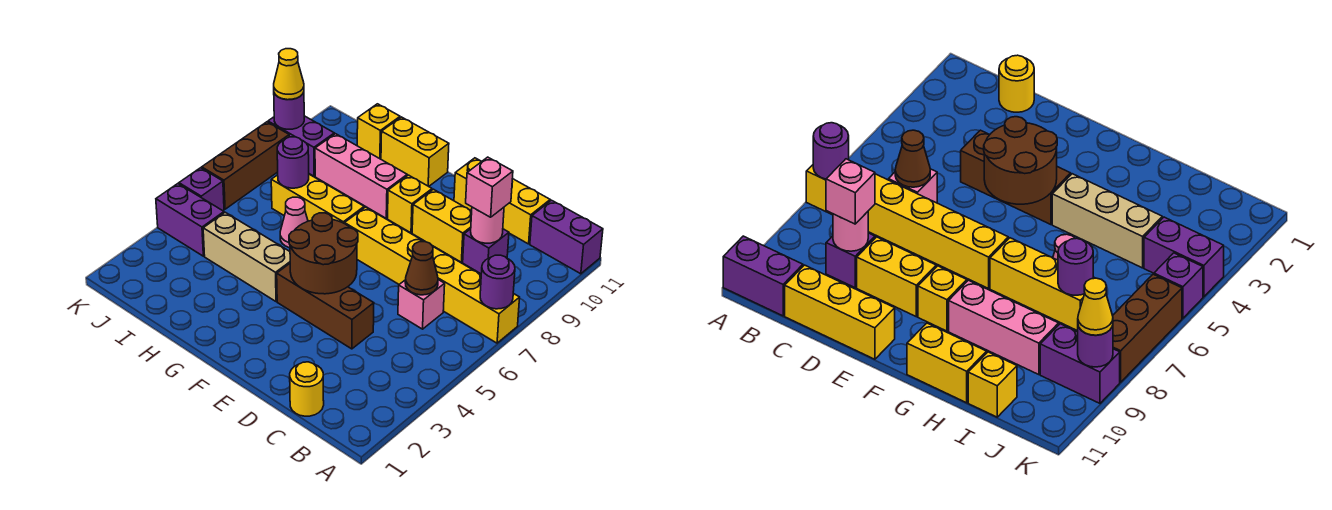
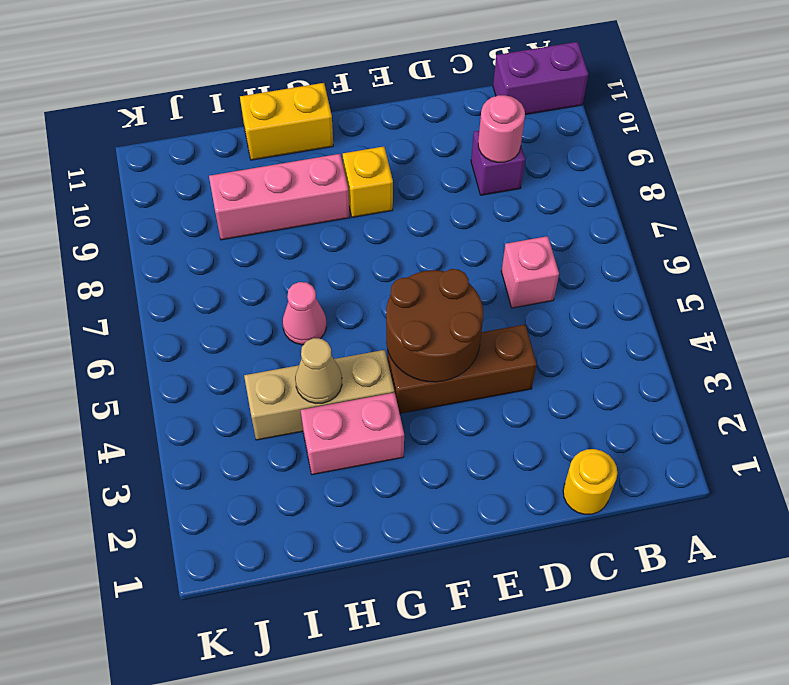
pink brick G3:H3 level 1 -> none
tan cone H4 level 2 -> none
none -> yellow brick A7:F7 level 1
none -> yellow brick C11:E11 level 1
none -> yellow brick D9:E9 level 1

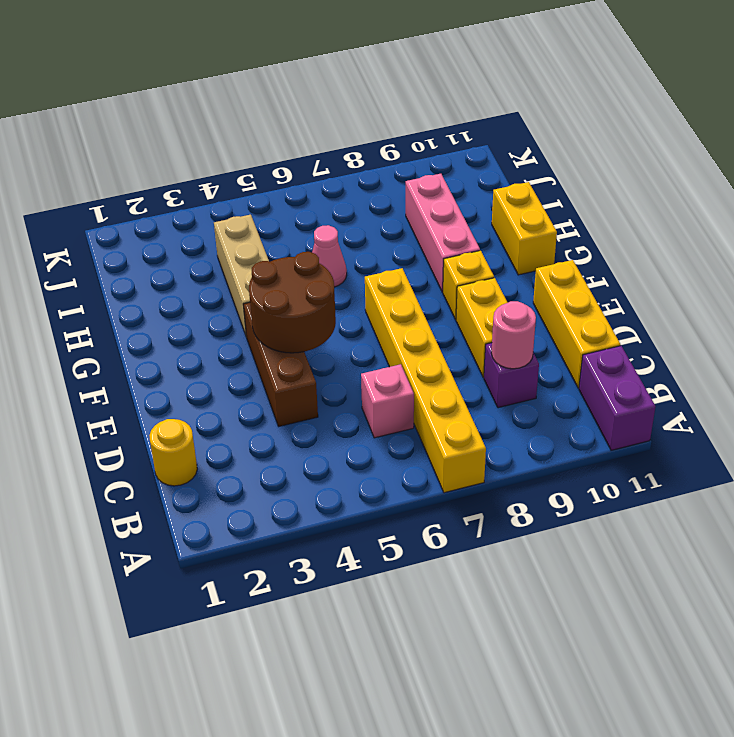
none -> yellow brick G7:I7 level 1
none -> yellow brick I11 level 1
none -> purple brick J4:K4 level 1

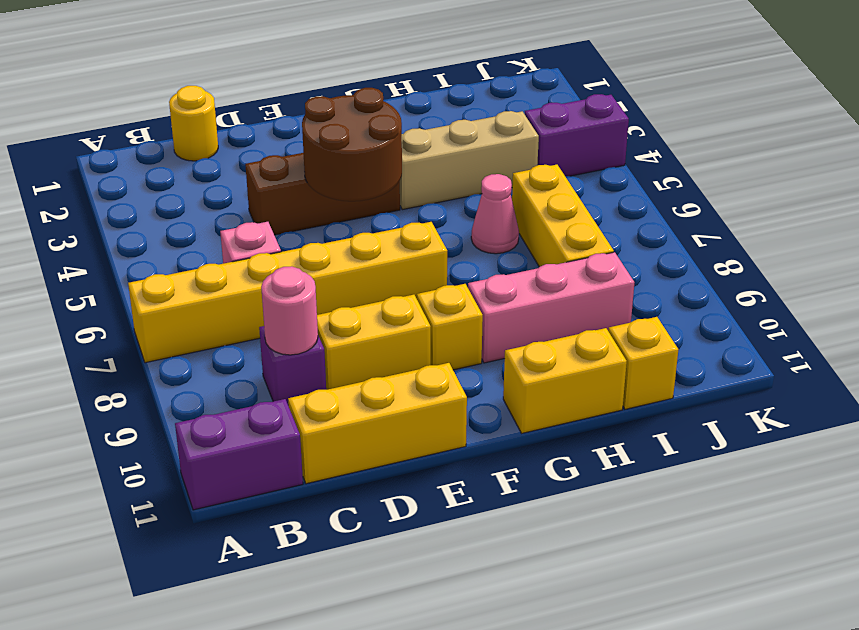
yellow brick I6:I8 level 1 -> yellow brick G7:I7 level 1
none -> purple brick J9:K9 level 1
none -> purple brick K5 level 1
none -> brown brick K6:K8 level 1

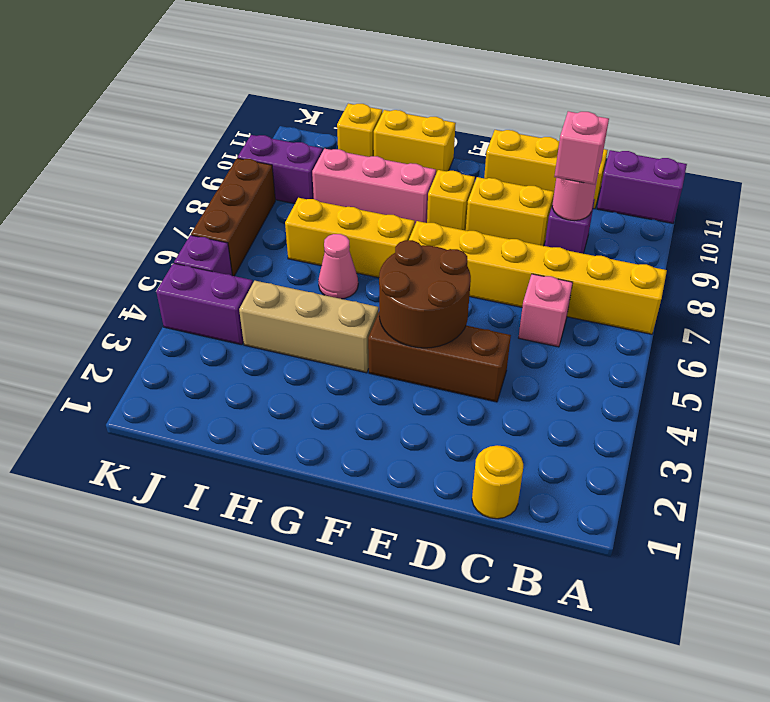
none -> purple round brick A7 level 2
none -> brown cone C6 level 2
none -> purple round brick I7 level 2

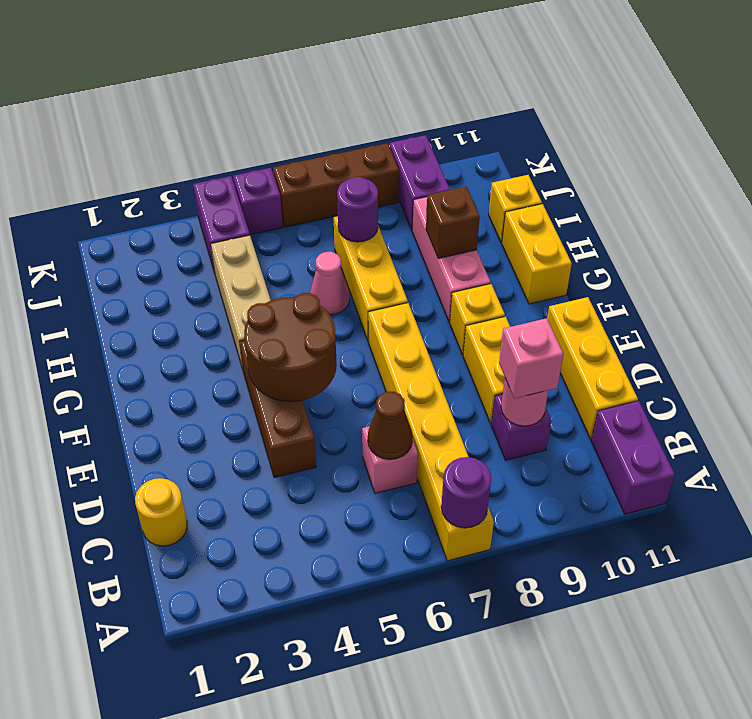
brown brick H9 level 2 -> none
none -> purple round brick K9 level 2
none -> yellow cone K9 level 3

